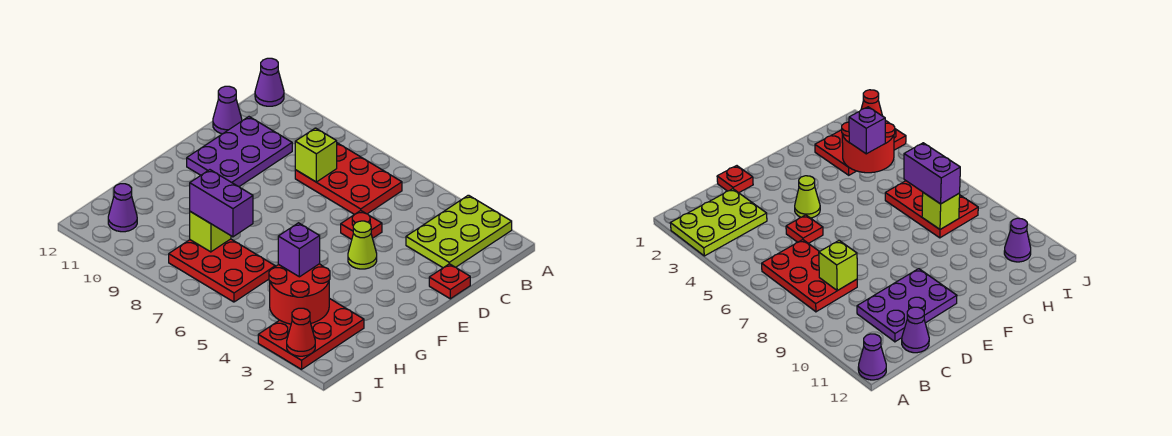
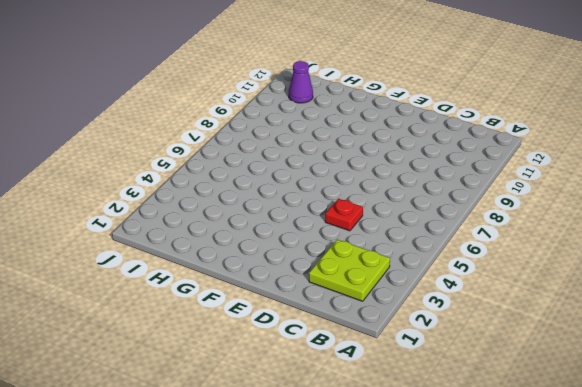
lime plate B2:C3 level 1 -> lime plate A2:C3 level 1
none -> purple cone A12 level 1
none -> red plate B6:C8 level 1
none -> purple plate C10:E11 level 1

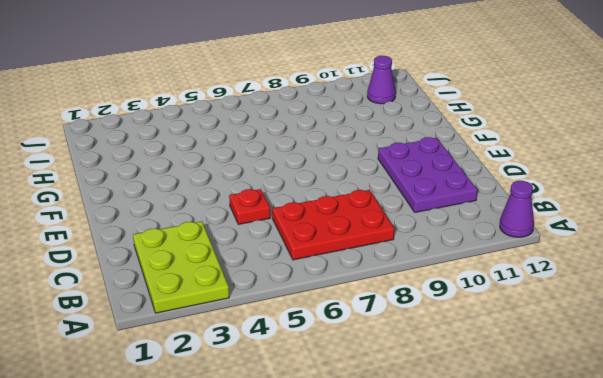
none -> purple cone C12 level 1
none -> red plate D1 level 1
none -> lime cone E4 level 1

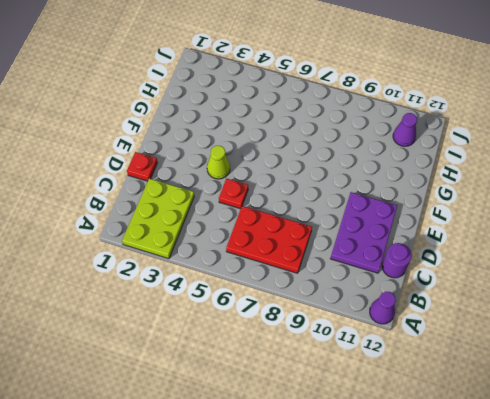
purple round brick C12 level 1 -> purple cone C12 level 1
none -> red plate H2:J3 level 1
none -> red plate H6:I8 level 1
none -> lime brick C8 level 2

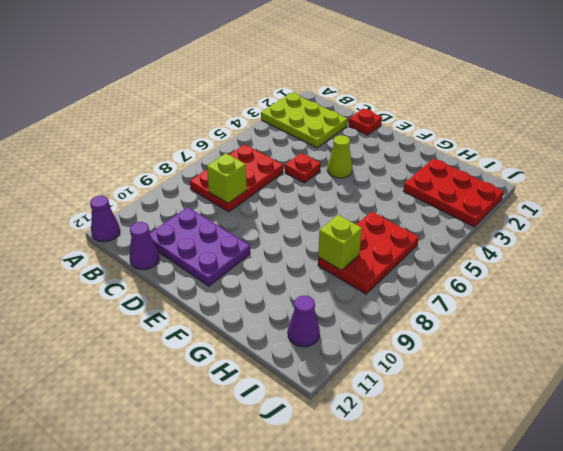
none -> red round brick H3:I4 level 2
none -> red cone J2 level 2
none -> purple brick H4 level 3

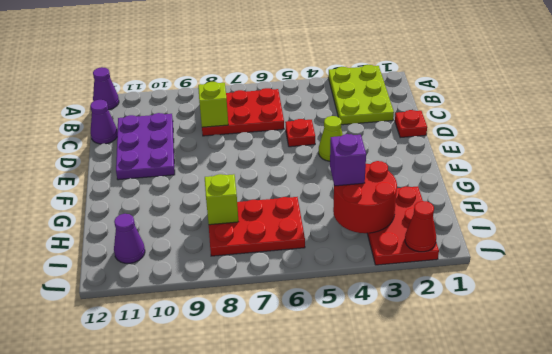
none -> purple brick H7:H8 level 3

